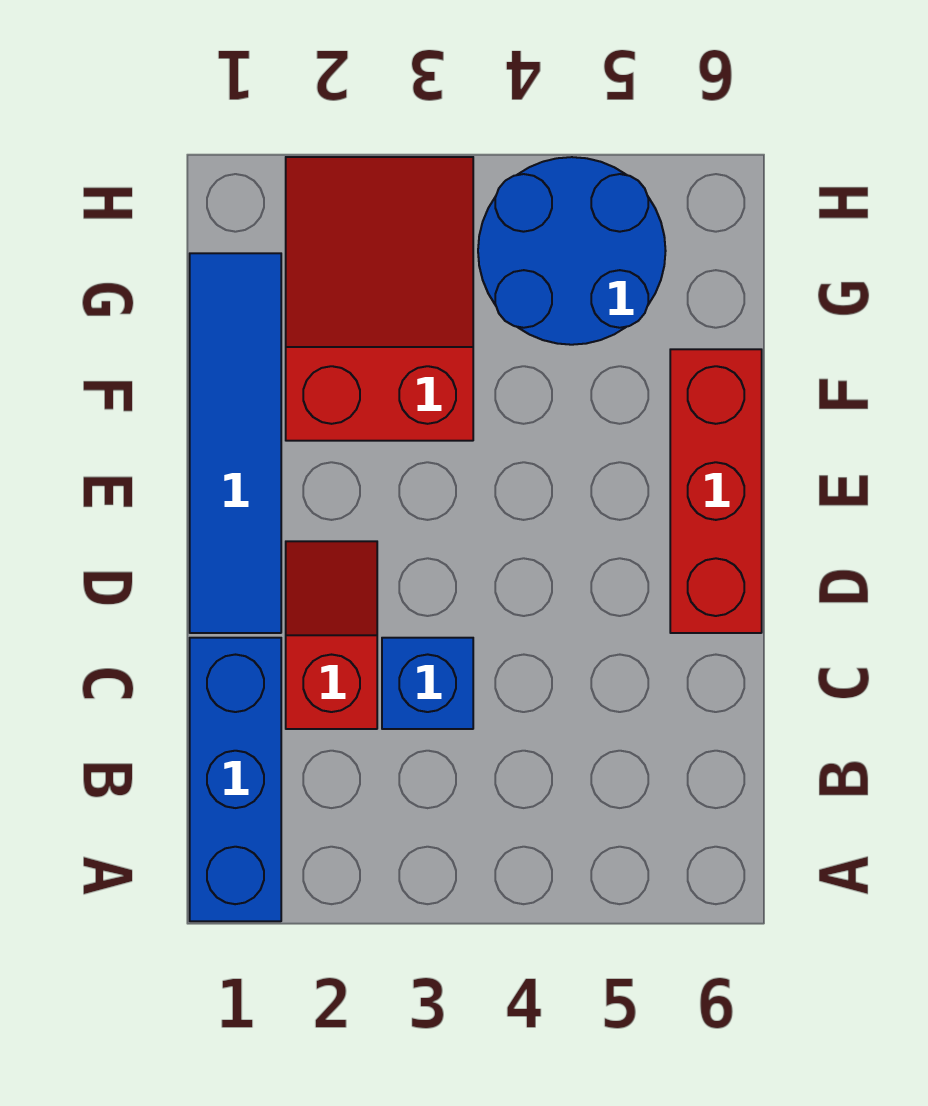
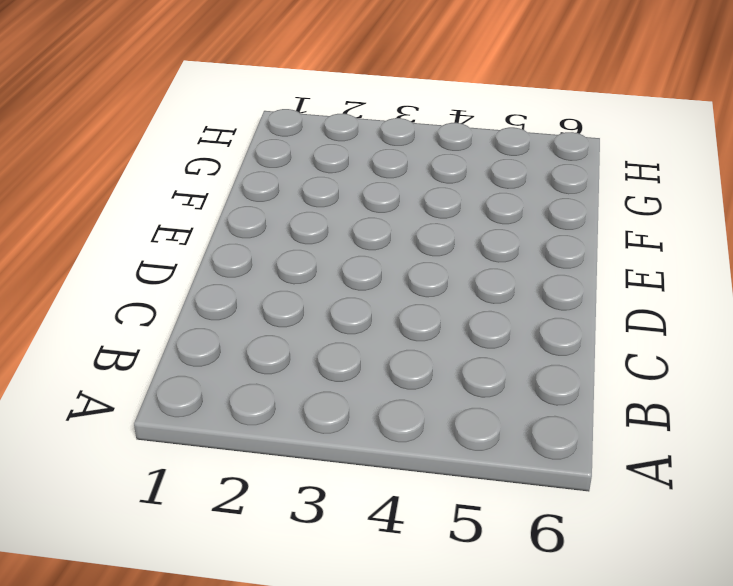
none -> blue brick A1:C1 level 1
none -> red slope C2:D2 level 1 top C

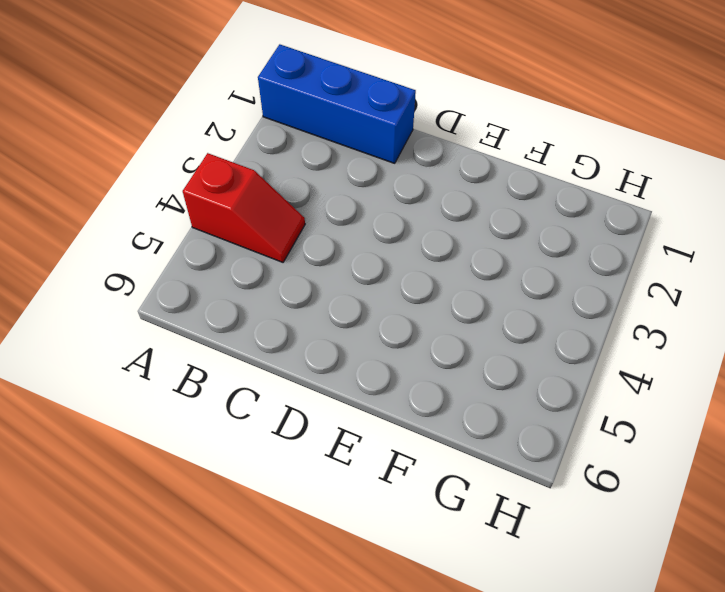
red slope A4:B4 level 1 top A -> red slope C2:D2 level 1 top C
none -> blue brick C3 level 1
none -> blue tile D1:G1 level 1

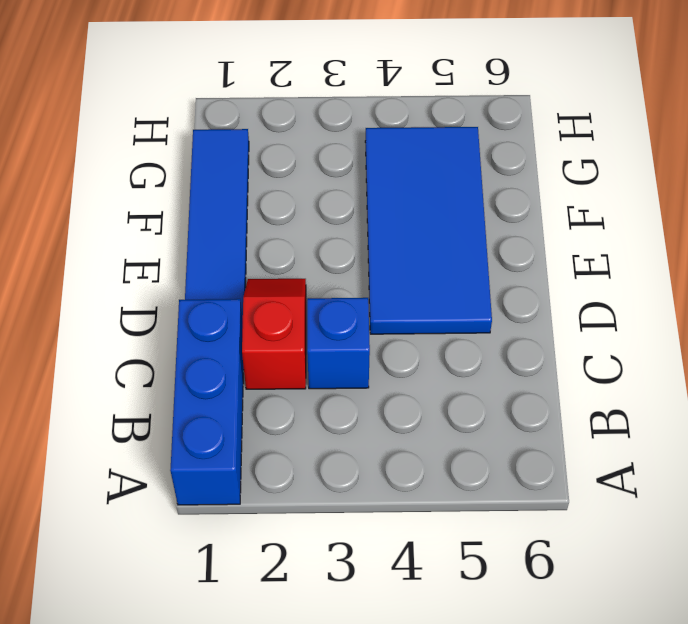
blue tile D4:G5 level 1 -> blue round brick G4:H5 level 1
none -> red brick D6:F6 level 1
none -> red slope F2:H3 level 1 top F

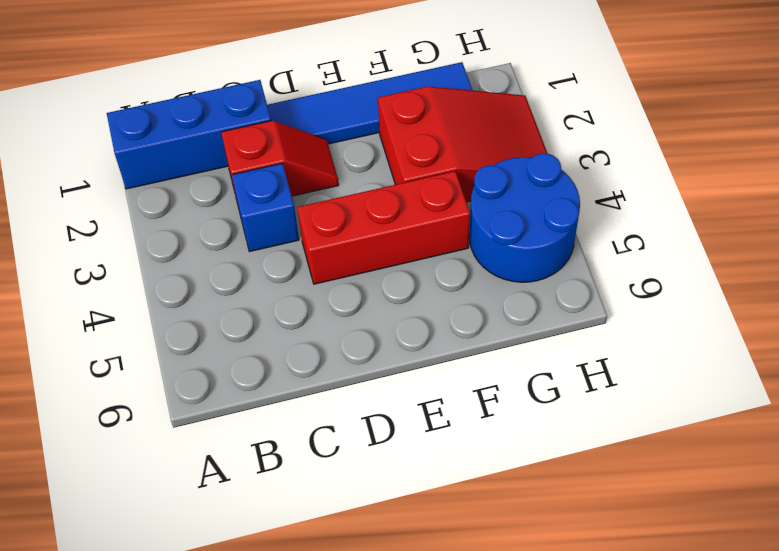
red brick D4:F4 level 1 -> red brick D6:F6 level 1

